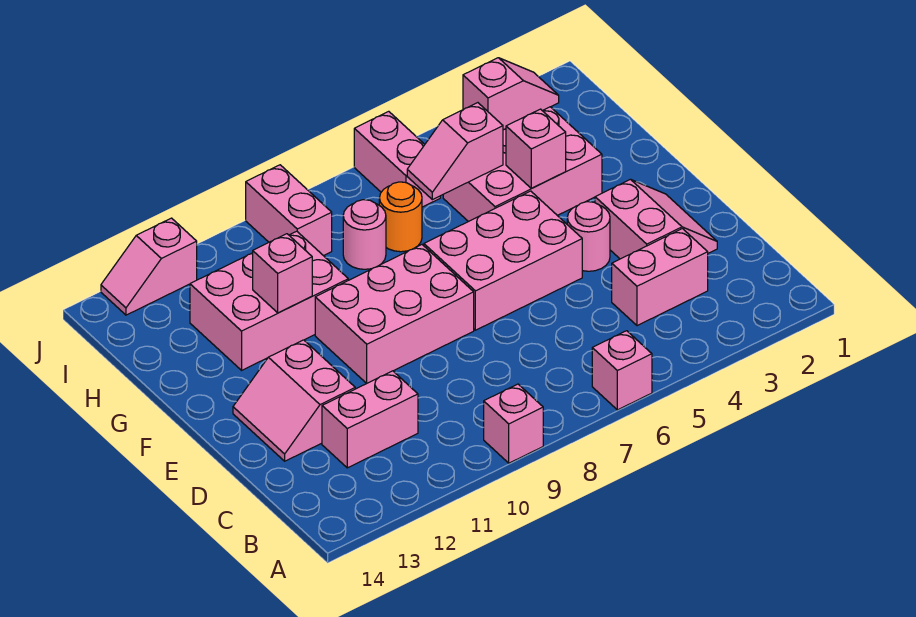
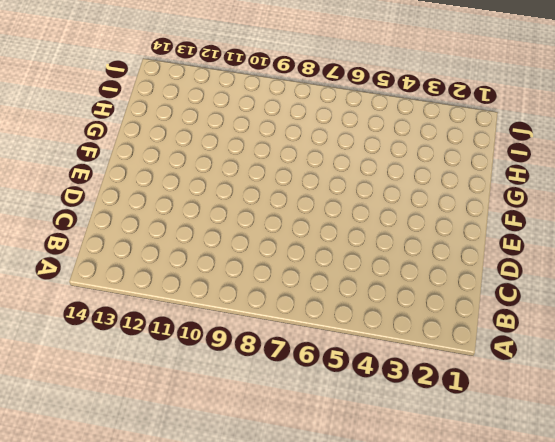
none -> pink brick A6 level 1
none -> pink brick A9 level 1
none -> pink brick C3:C4 level 1

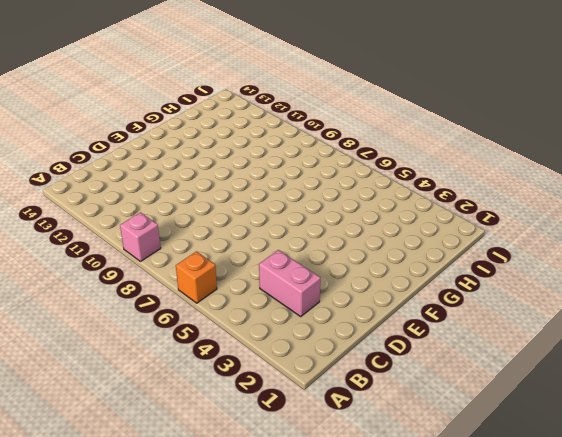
orange brick A6 level 1 -> pink brick A6 level 1
none -> pink brick C11:C12 level 1
none -> pink slope D2:E3 level 1 top 3
none -> pink slope D12:E13 level 1 top 12

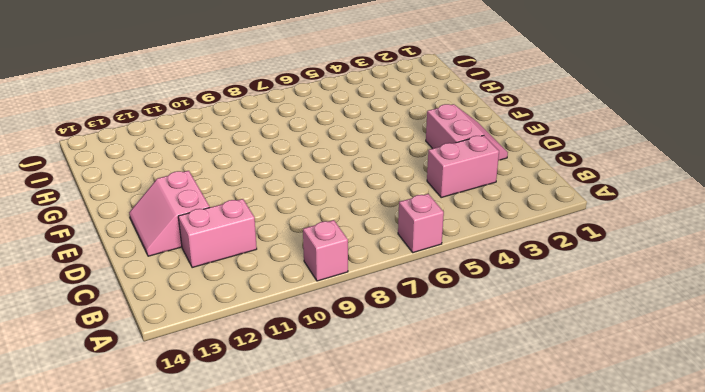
none -> pink round brick E4 level 1
none -> pink brick E5:F7 level 1
none -> pink brick E8:F10 level 1

